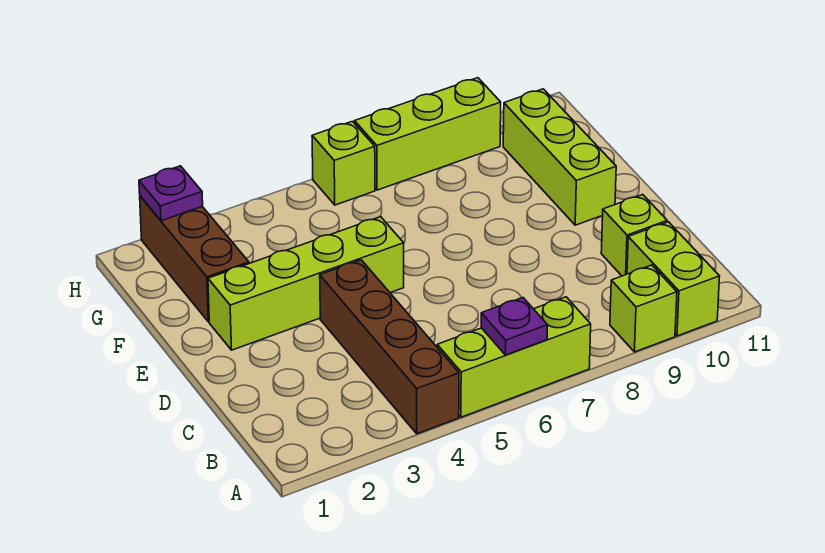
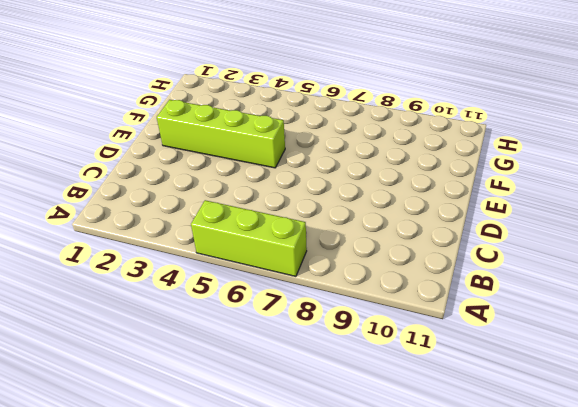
none -> brown brick A4:D4 level 1
none -> lime brick A9 level 1
none -> lime brick A10:B10 level 1

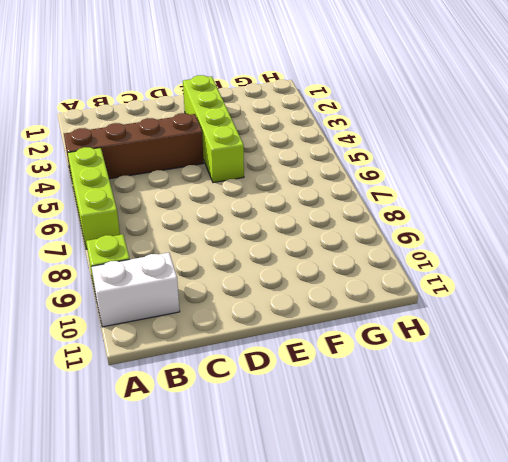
white brick A10:B10 level 1 -> lime brick A10:B10 level 1
none -> lime brick C10 level 1
none -> lime brick E10:G10 level 1
none -> brown brick F2:H2 level 1

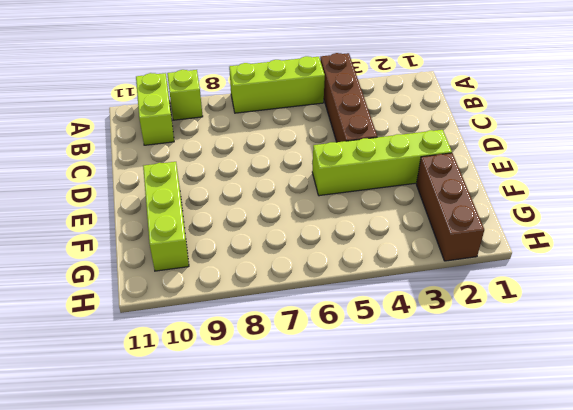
none -> lime brick C10 level 1
none -> lime brick H6 level 1
none -> lime brick H7:H9 level 1

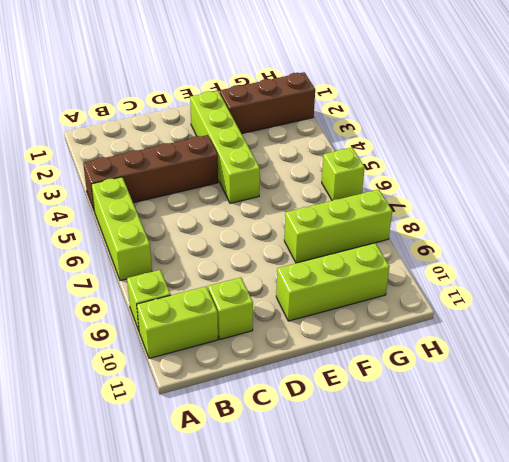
lime brick F8:H8 level 1 -> lime brick H7:H9 level 1
none -> purple plate A6 level 2
none -> purple plate H2 level 2

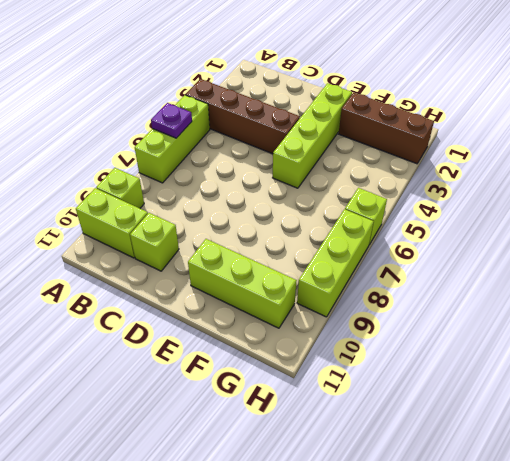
none -> purple plate H2 level 2

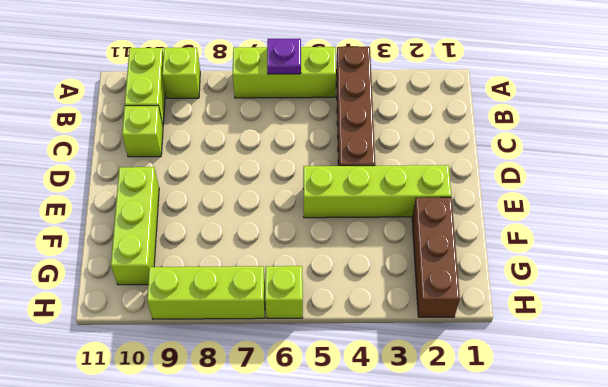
none -> purple plate H2 level 2

